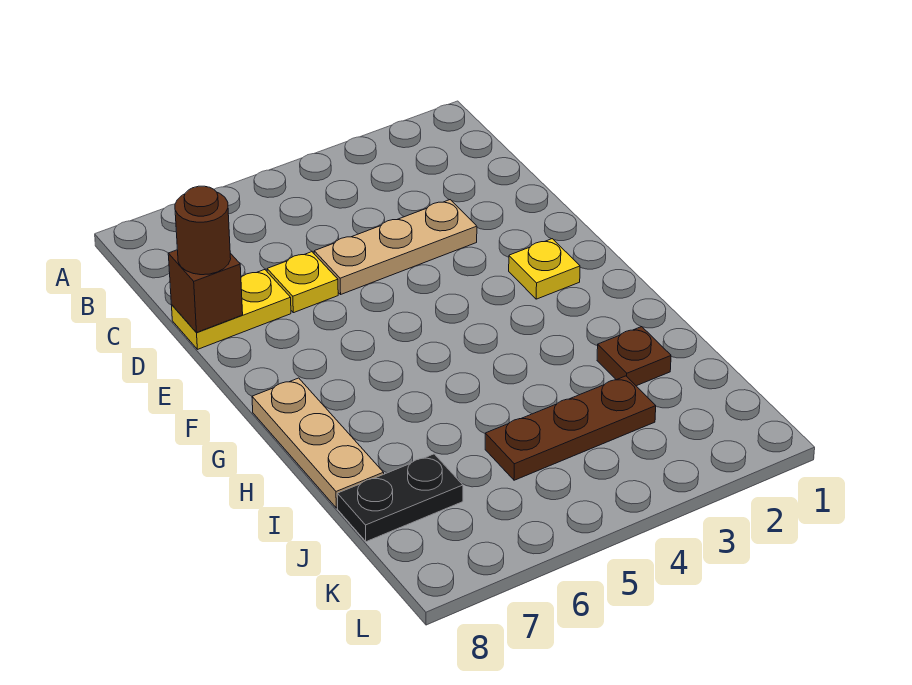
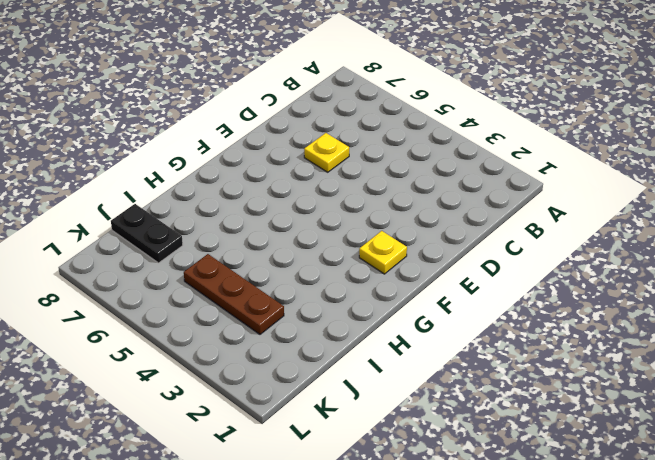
none -> tan plate D3:D5 level 1
none -> yellow plate D7:D8 level 1

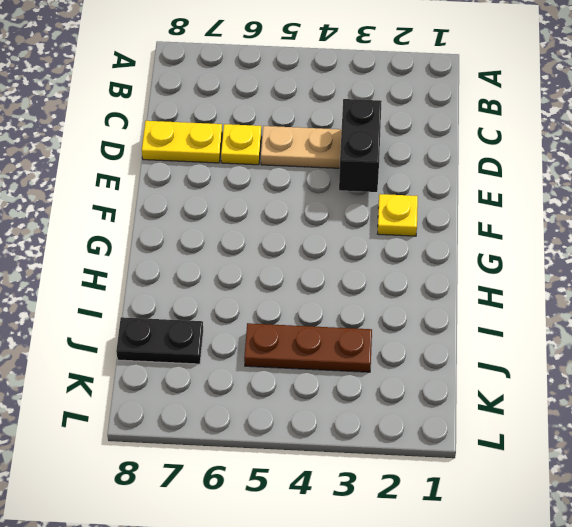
black brick D3:E3 level 2 -> none
none -> tan plate G8:I8 level 1
none -> brown plate I2 level 1

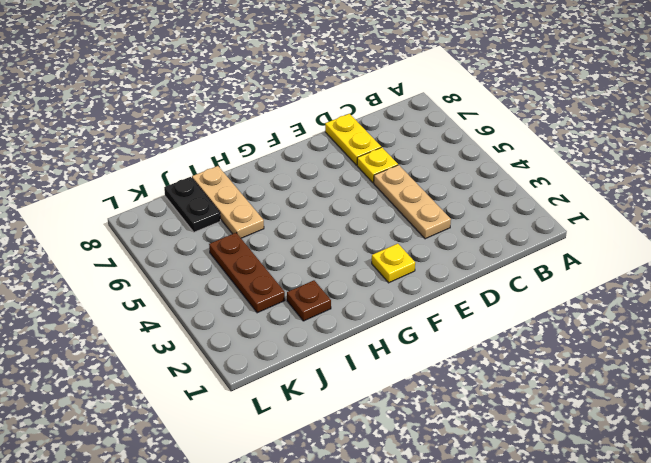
tan plate I6:I8 level 1 -> tan plate G8:I8 level 1
none -> brown brick D8 level 2
none -> brown round brick D8 level 3

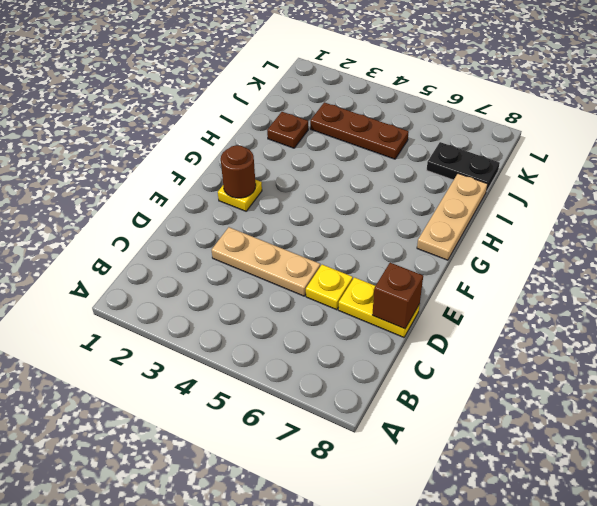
brown round brick F2 level 2 -> brown round brick D8 level 3

